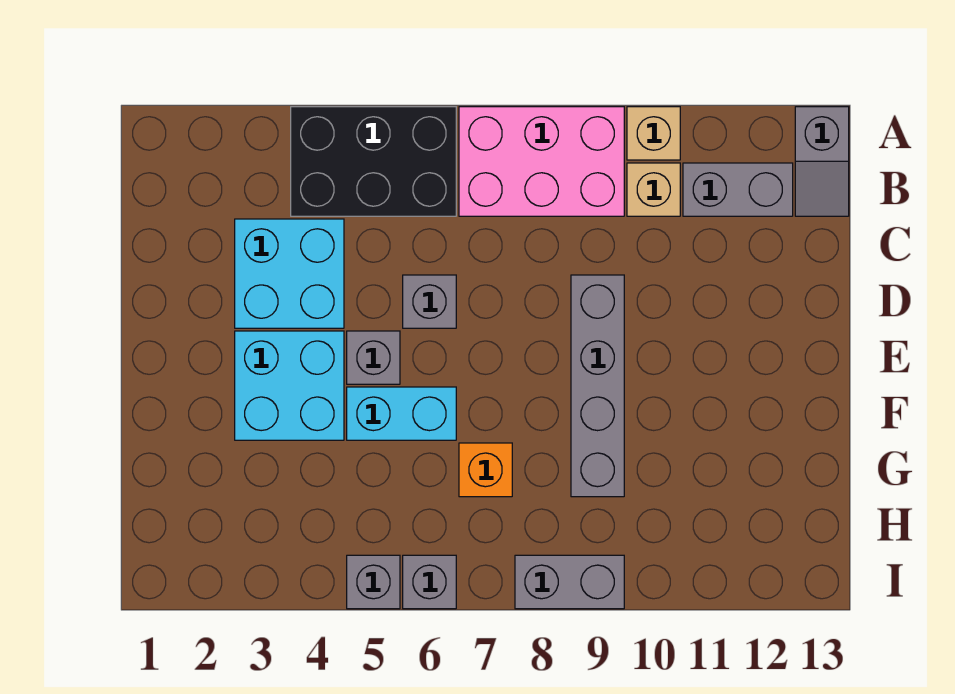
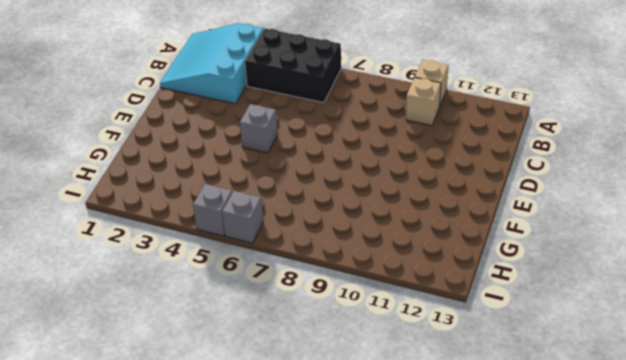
cyan slope A1:C3 level 1 top 3 -> cyan brick C3:D4 level 1
none -> pink brick A7:B9 level 1
none -> grey slope A13:B13 level 1 top A
none -> grey brick B11:B12 level 1

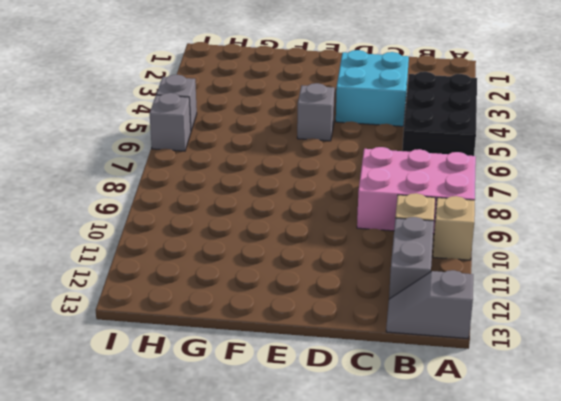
pink brick A8:C9 level 1 -> pink brick A7:B9 level 1
none -> grey brick D6 level 1
none -> grey brick D9:G9 level 1
none -> cyan brick E3:F4 level 1

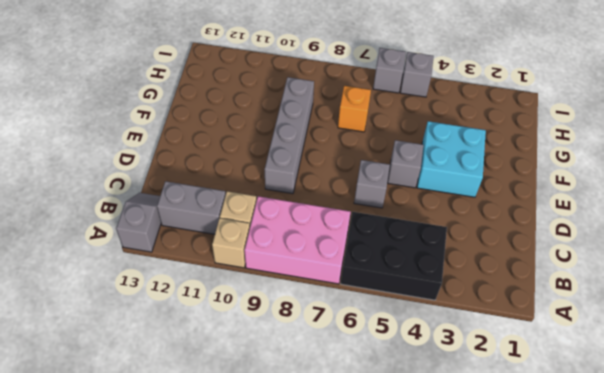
none -> cyan brick C3:D4 level 1
none -> cyan brick F5:F6 level 1
none -> grey brick I8:I9 level 1

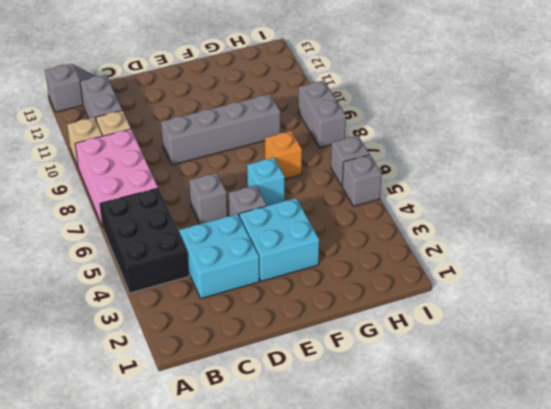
cyan brick F6 level 1 -> cyan brick F5:F6 level 1

